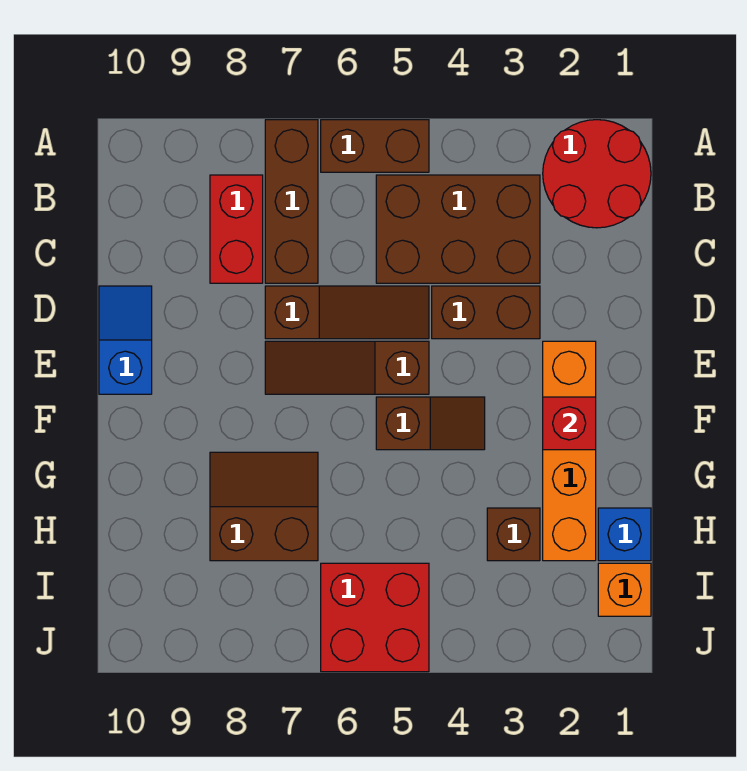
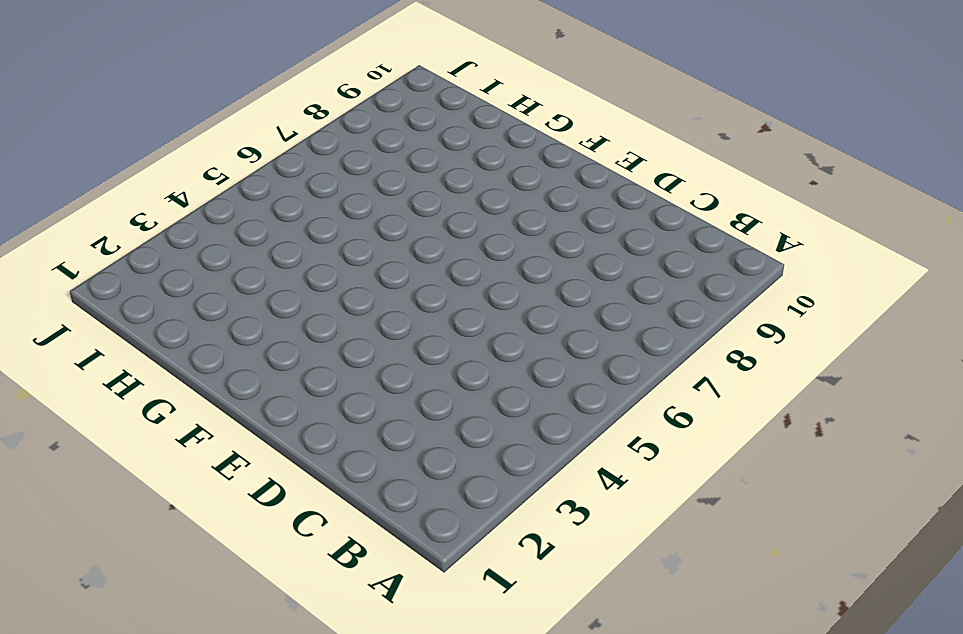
none -> red round brick A1:B2 level 1
none -> brown brick A5:A6 level 1
none -> brown brick A7:C7 level 1

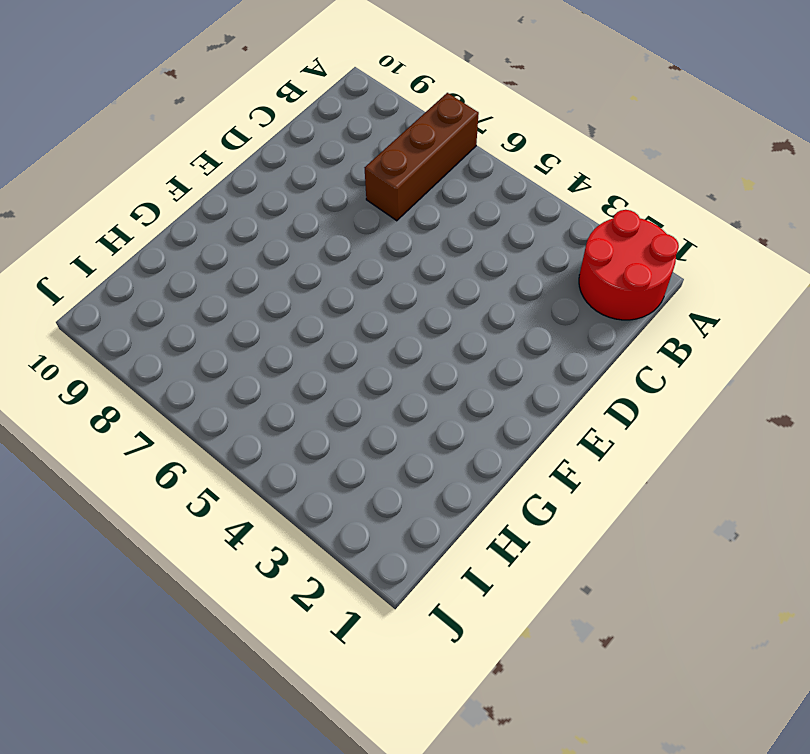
none -> brown brick A5:A6 level 1
none -> brown brick B3:C5 level 1
none -> red brick B8:C8 level 1

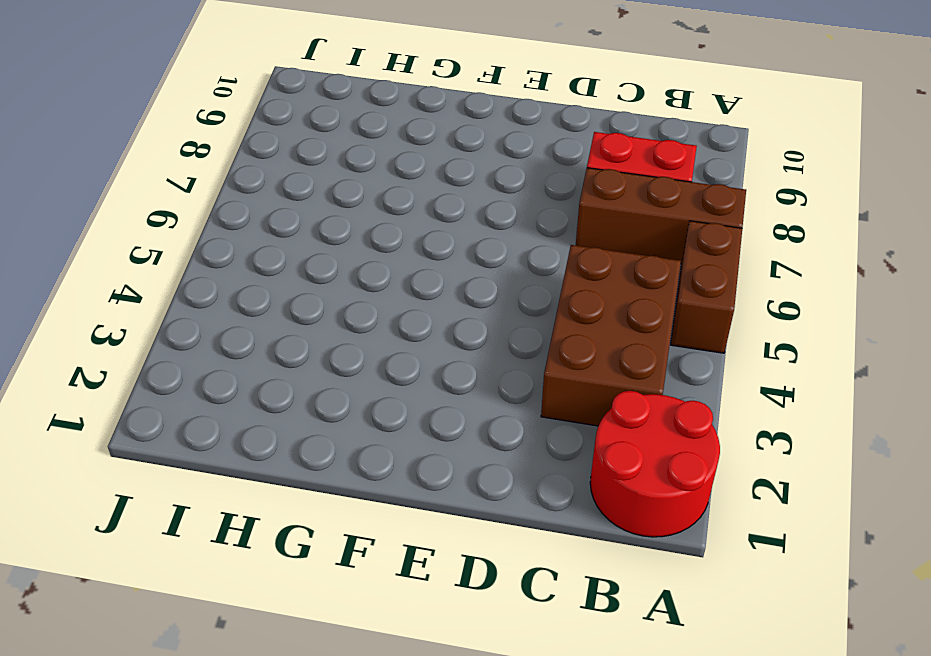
none -> brown brick D3:D4 level 1
none -> brown slope D5:D7 level 1 top 7
none -> blue slope D10:E10 level 1 top E

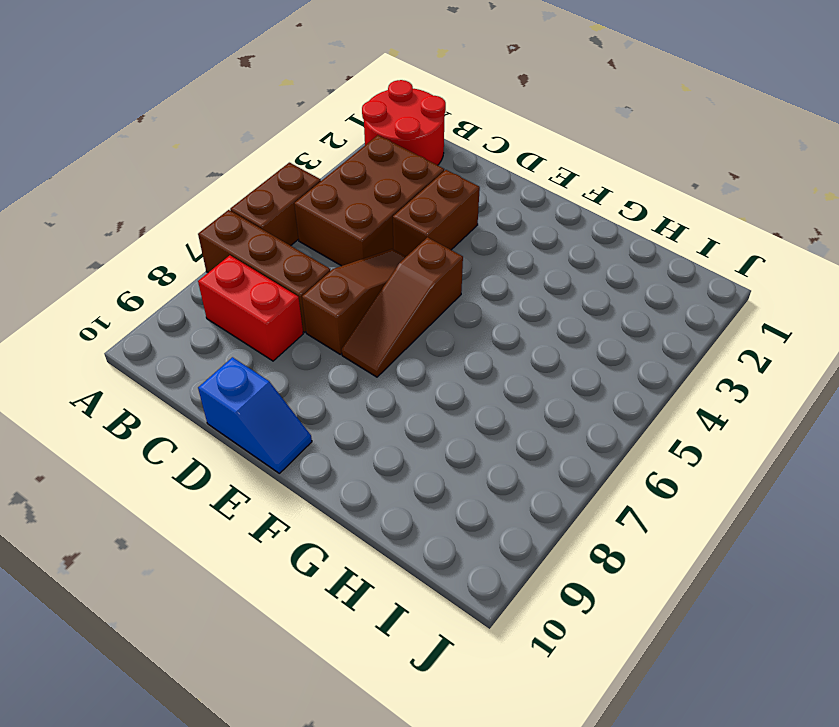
blue slope D10:E10 level 1 top D -> blue slope D10:E10 level 1 top E
none -> orange brick E2:H2 level 1
none -> brown slope F4:F5 level 1 top 5
none -> brown slope G7:H8 level 1 top H

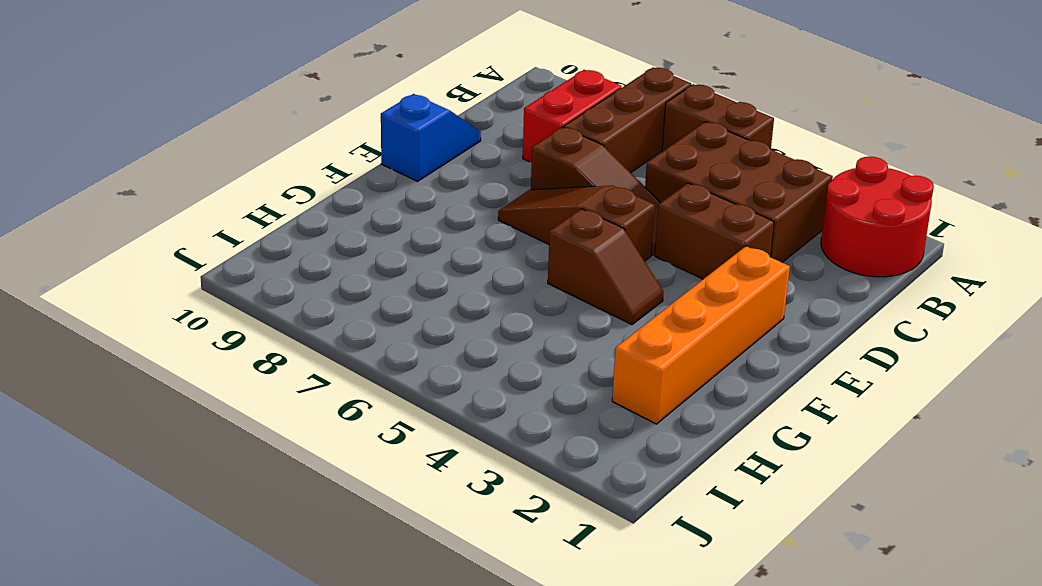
none -> brown slope G7:H8 level 1 top H
none -> blue brick H1 level 1
none -> brown brick H3 level 1

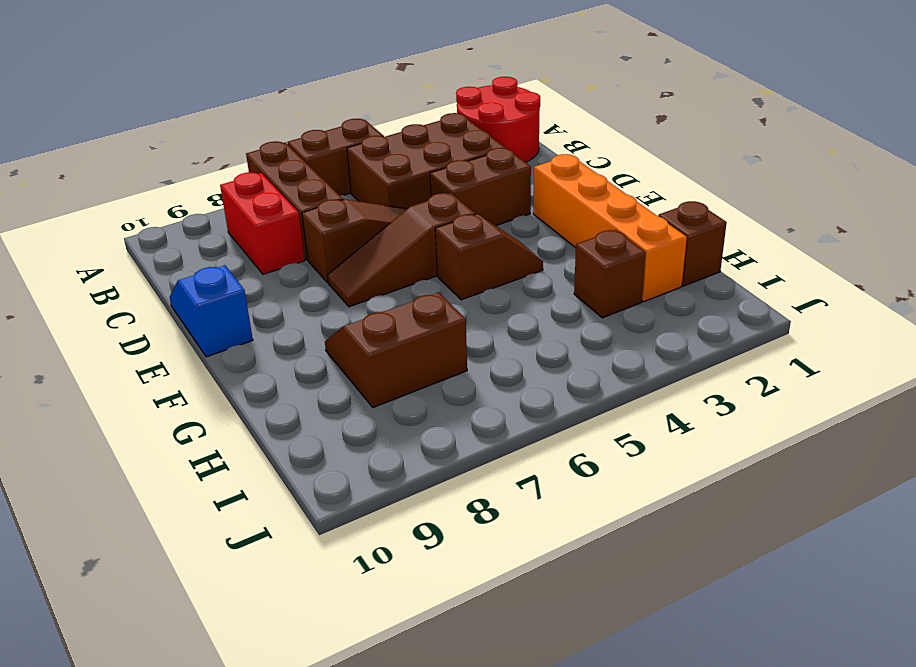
brown brick H1 level 1 -> blue brick H1 level 1
none -> orange brick I1 level 1
none -> red brick I5:J6 level 1
none -> red brick F2 level 2

